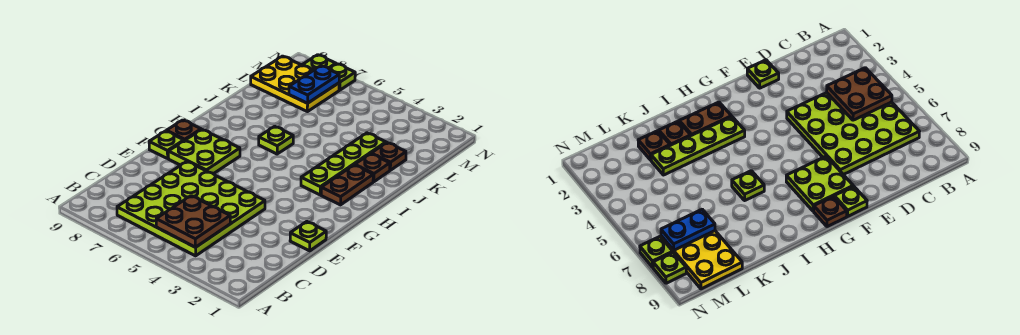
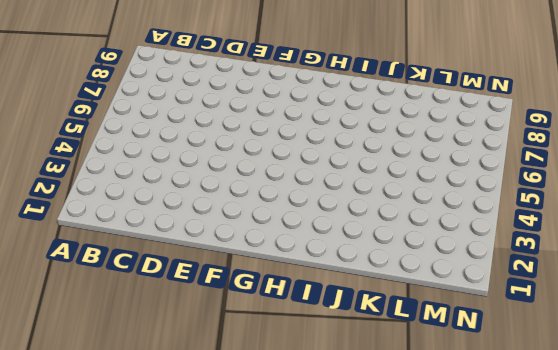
none -> lime plate B4:E7 level 1
none -> lime plate E1 level 1
none -> lime plate F7:G8 level 1

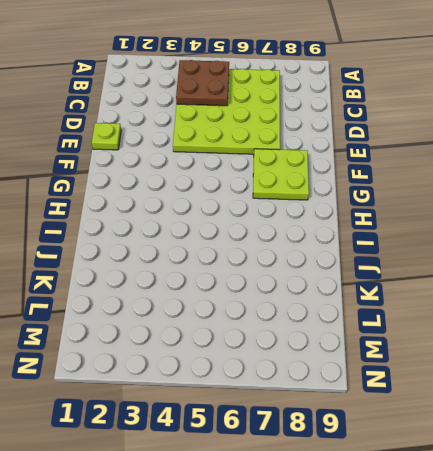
none -> lime plate F9 level 1
none -> brown plate G9 level 1
none -> brown plate H2:I2 level 1

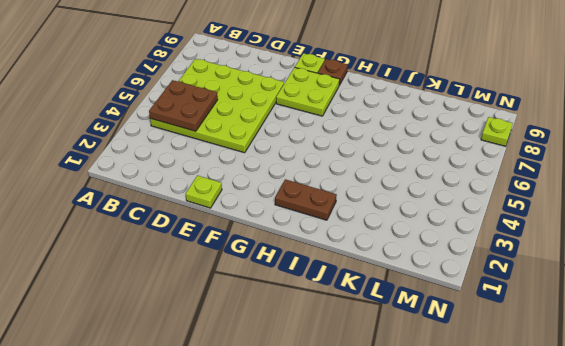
none -> lime plate H3:K3 level 1
none -> lime plate I6 level 1
none -> brown plate J2 level 1

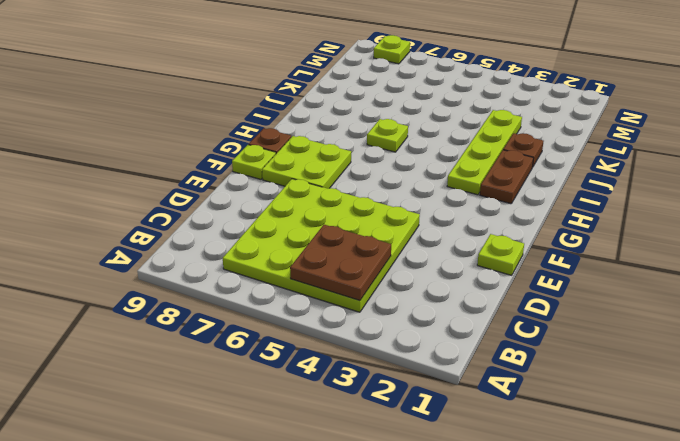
none -> brown plate K2 level 1
none -> yellow plate L7:M9 level 1
none -> lime plate N7 level 1

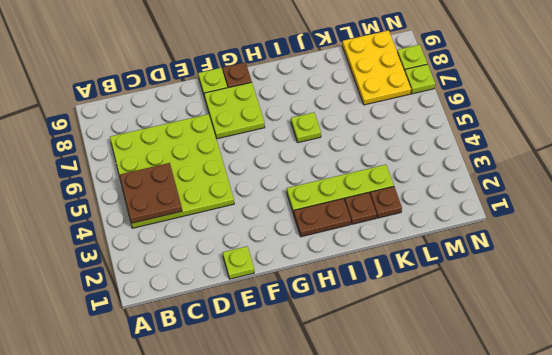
none -> blue plate L7:M7 level 2

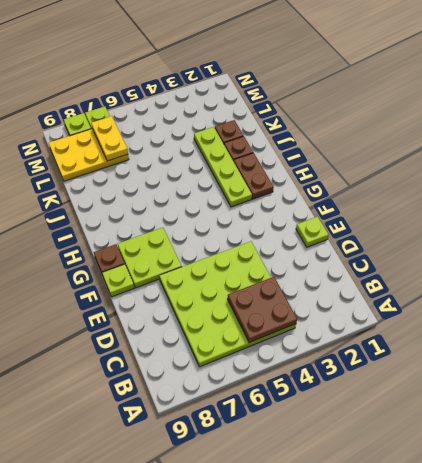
yellow plate L7:M7 level 2 -> blue plate L7:M7 level 2
none -> lime plate I6 level 1

